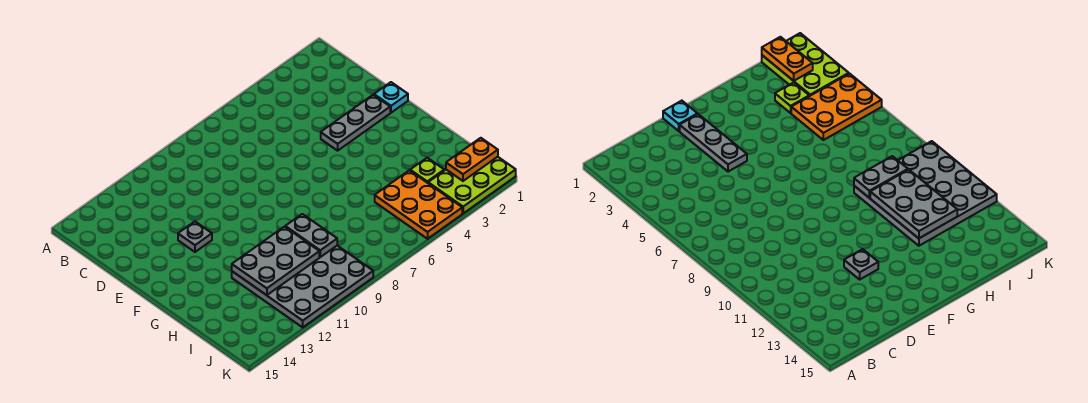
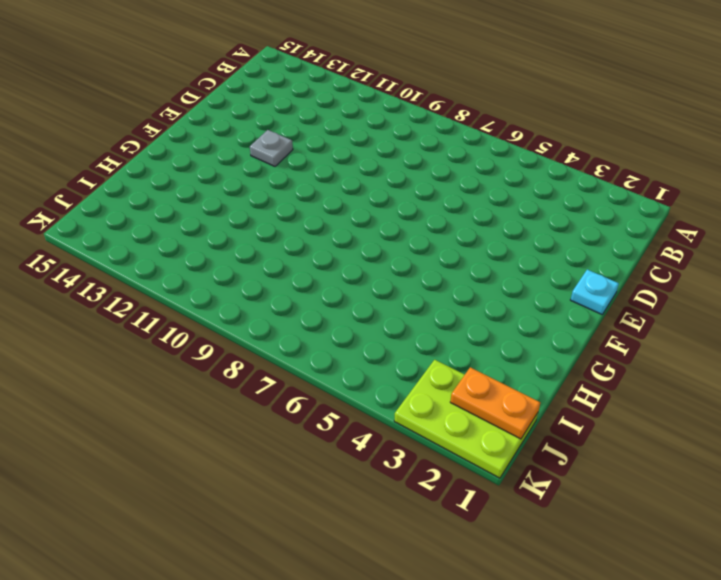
none -> grey plate E2:E4 level 1
none -> grey plate H9:K12 level 1

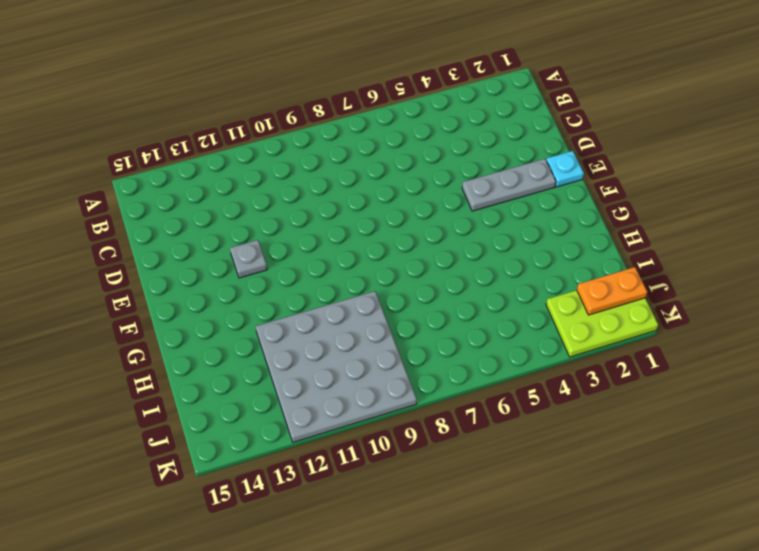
none -> lime plate I3 level 1
none -> orange plate I4:K5 level 1

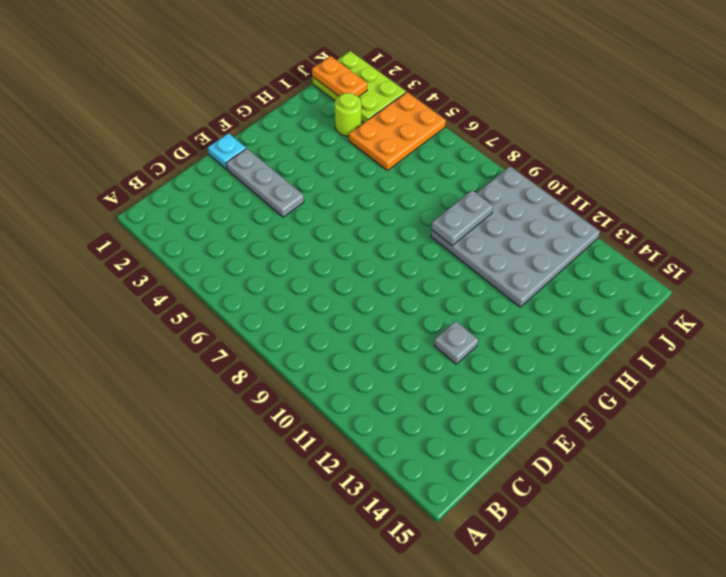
lime round brick I3 level 1 -> lime plate I3 level 1
none -> grey plate H10:I12 level 2

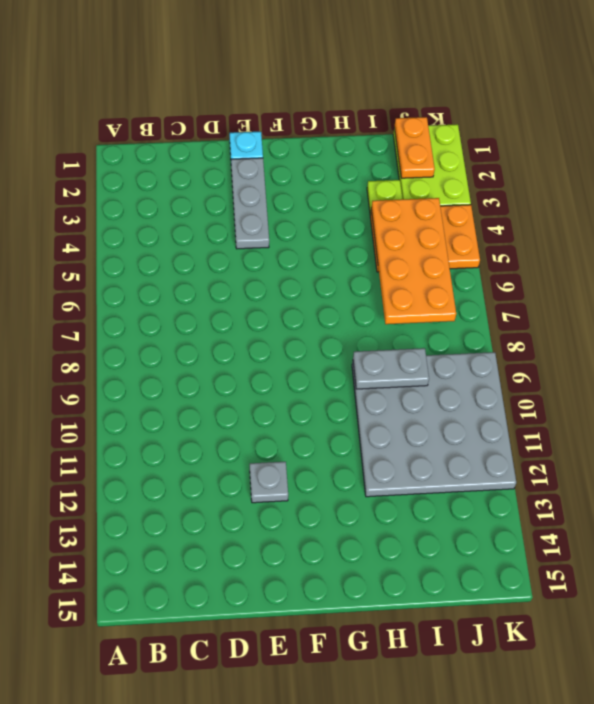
orange plate I4:J7 level 2 -> none
none -> grey plate H10:I12 level 2

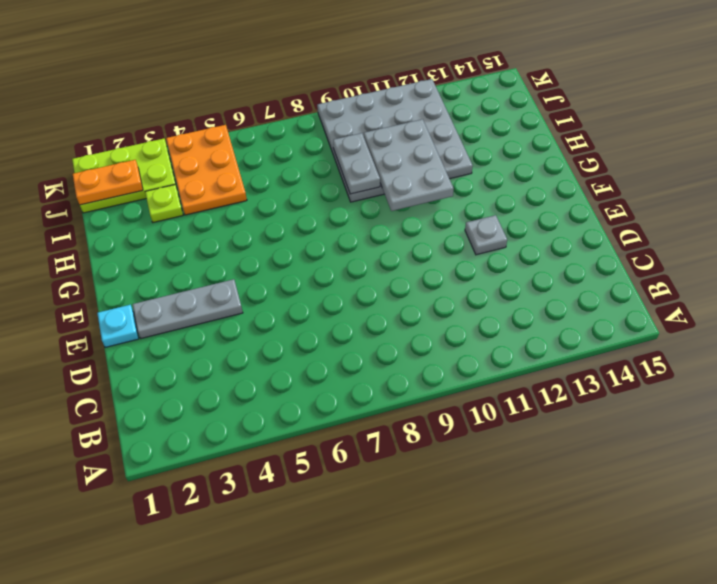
grey plate G10:I11 level 2 -> grey plate H10:I12 level 2

